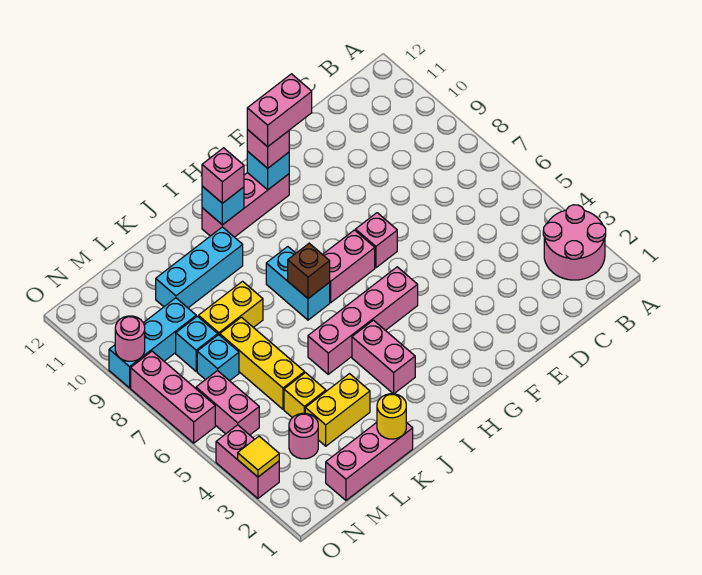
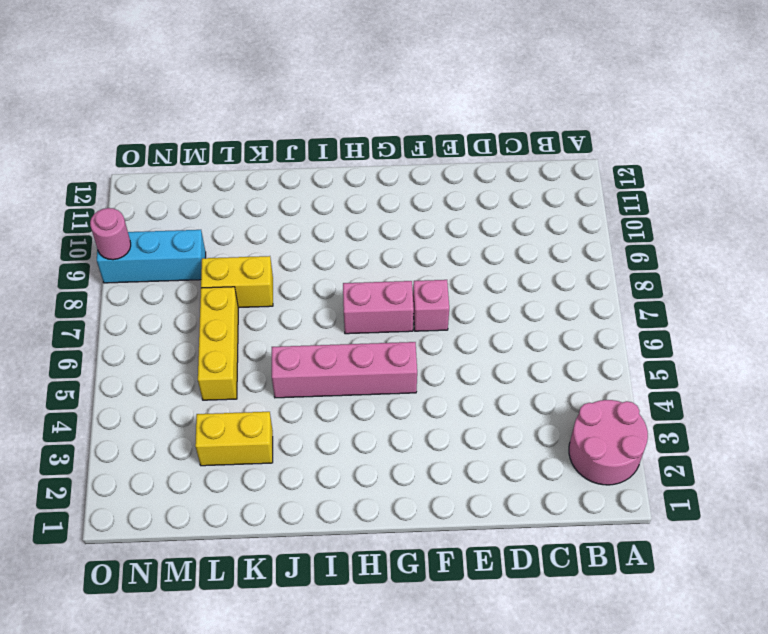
none -> pink brick G11:I11 level 1
none -> pink brick I3:I4 level 1
none -> cyan brick I7:I8 level 1

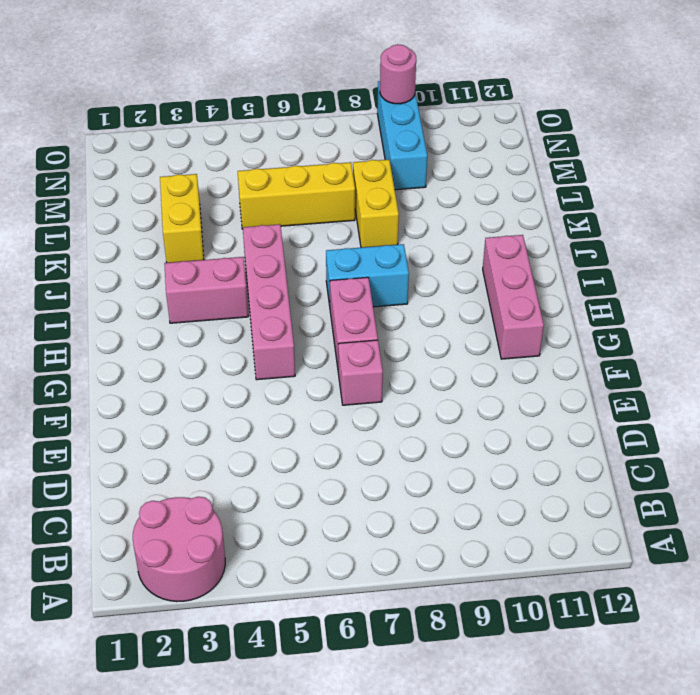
none -> cyan brick J10:L10 level 1
none -> pink brick K1:M1 level 1
none -> yellow brick L4 level 1

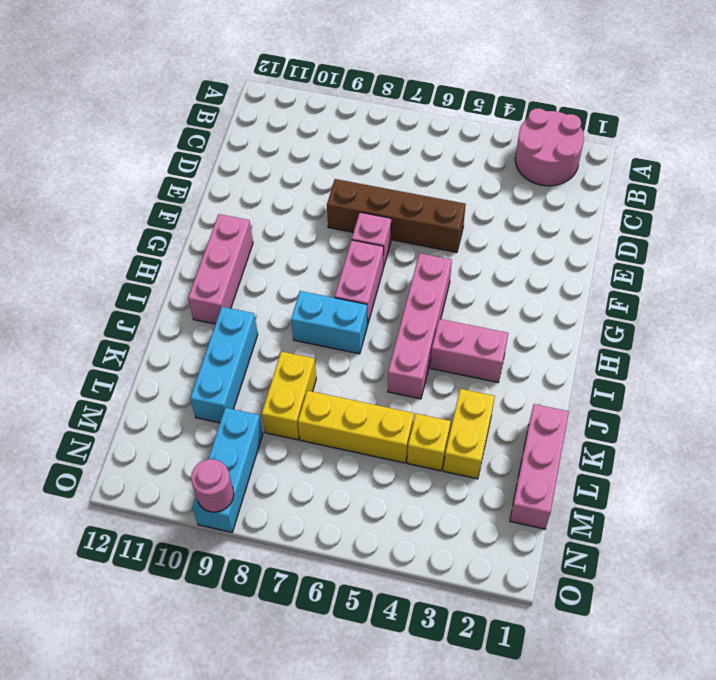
brown brick E5:E8 level 1 -> none
none -> pink round brick M3 level 1
none -> cyan brick M7 level 1
none -> cyan brick M8 level 1

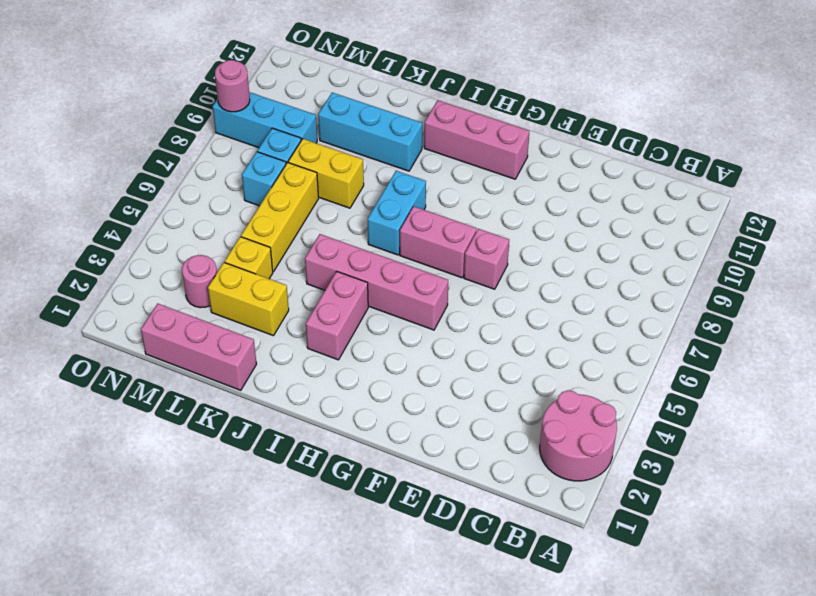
none -> pink brick N5:N6 level 1
none -> pink brick O3:O4 level 1
none -> pink brick O6:O8 level 1

